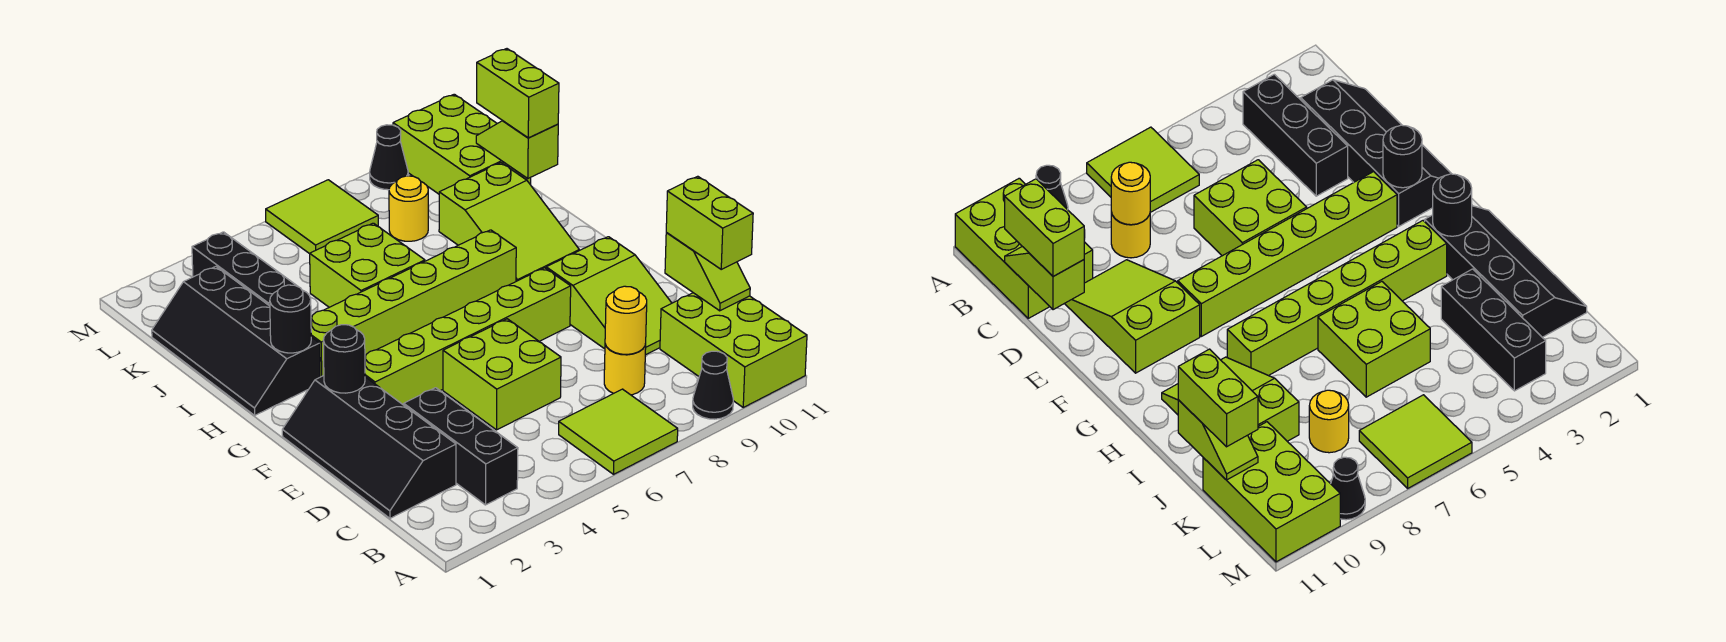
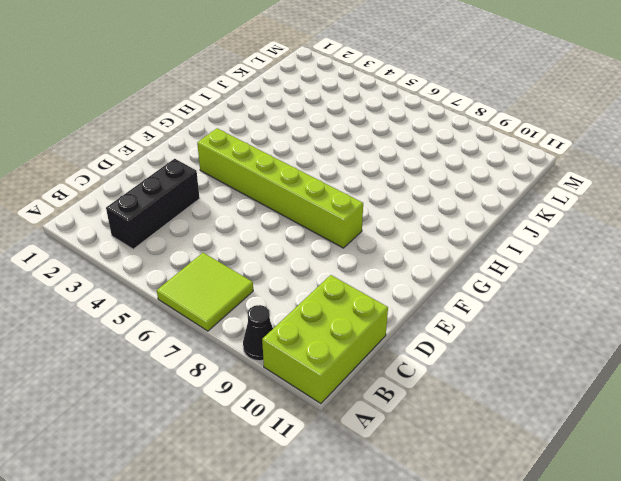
none -> black slope C1:F2 level 1 top 2
none -> yellow round brick C8 level 1
none -> lime brick D5:E6 level 1

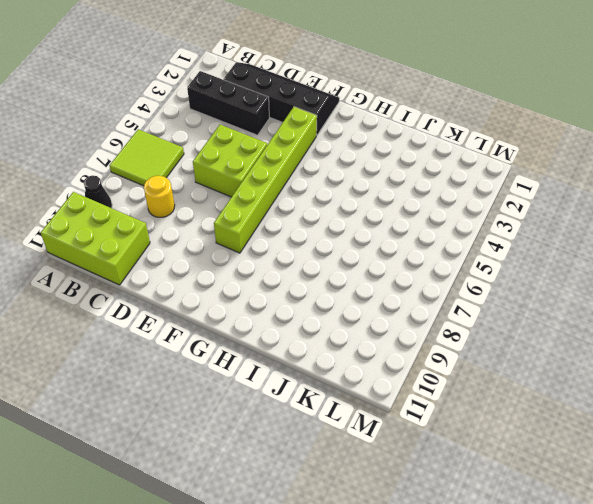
none -> lime slope D9:F10 level 1 top F
none -> black slope H1:K2 level 1 top 2
none -> lime brick H3:H8 level 1

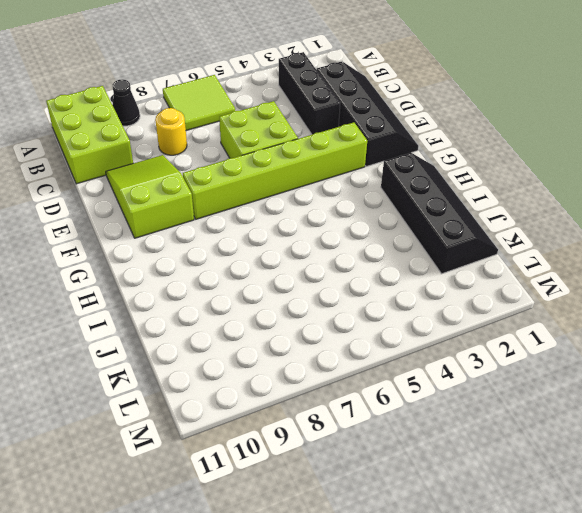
none -> lime brick H3:H8 level 1
none -> lime slope H9:J10 level 1 top J
none -> lime brick I5:J6 level 1

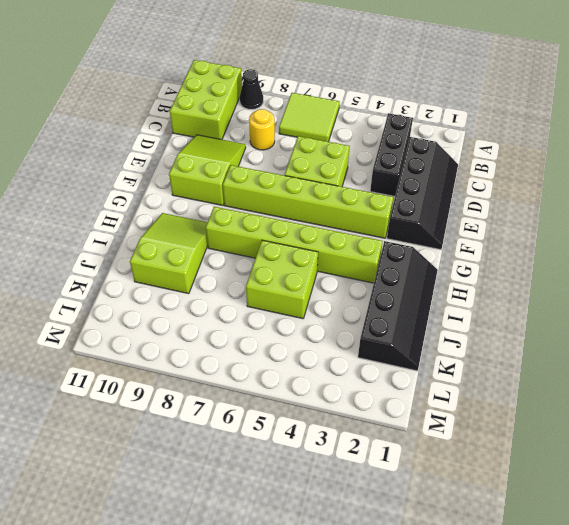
none -> black brick J3:L3 level 1
none -> yellow round brick K8 level 1
none -> lime brick K10:M11 level 1

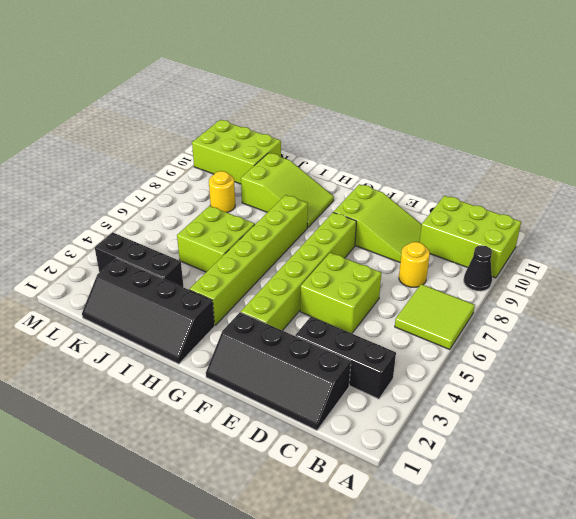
none -> lime tile L6:M7 level 1
none -> black cone M9 level 1
none -> yellow round brick C8 level 2

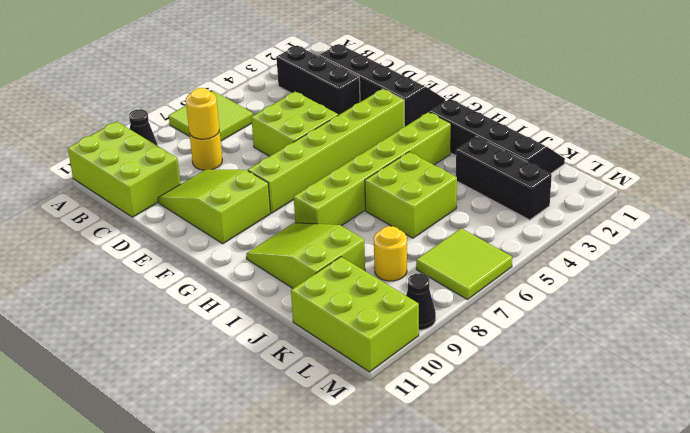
none -> lime slope C11:D11 level 2 top D
none -> black round brick F2 level 2
none -> black round brick H2 level 2

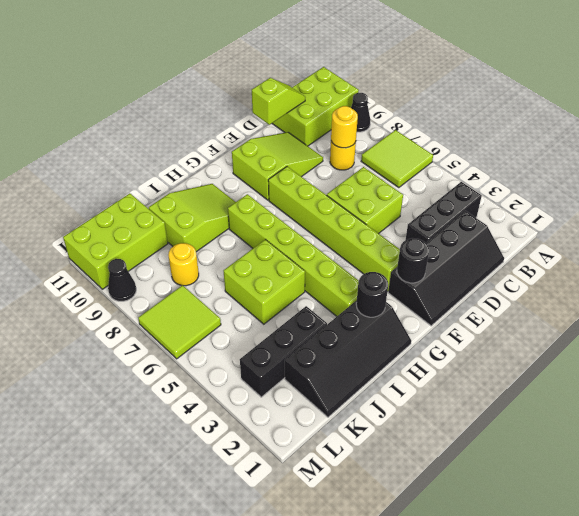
none -> lime slope J11:K11 level 2 top J
none -> lime brick C11:D11 level 3
none -> lime brick J11:K11 level 3

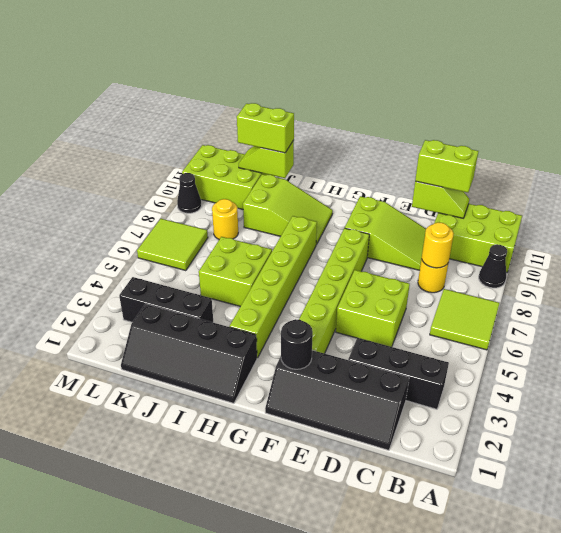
none -> black round brick H2 level 2

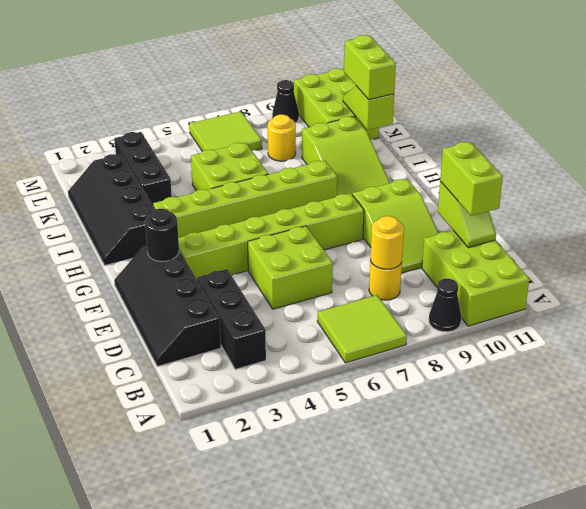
none -> black round brick H2 level 2

